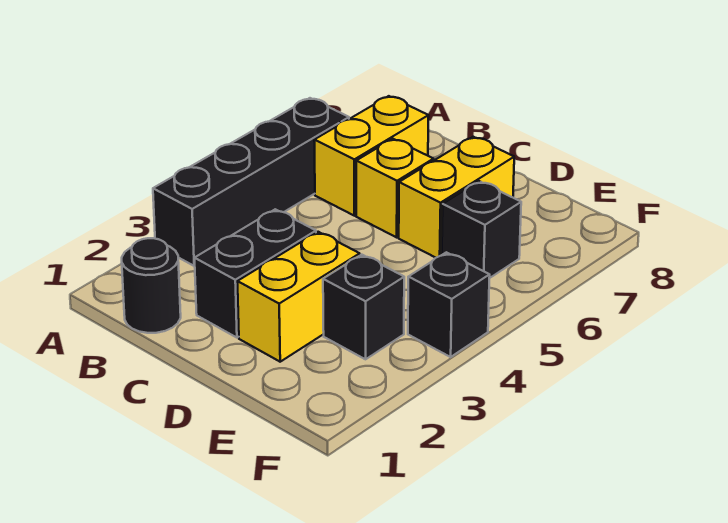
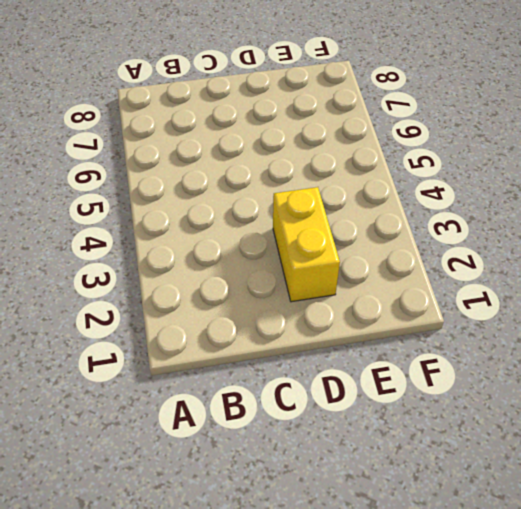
none -> black brick A3:A6 level 1
none -> black round brick B1 level 1

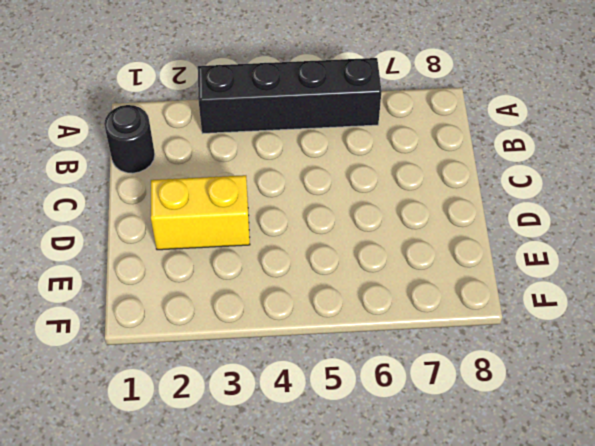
none -> yellow brick B6:B7 level 1
none -> black brick C2:C3 level 1

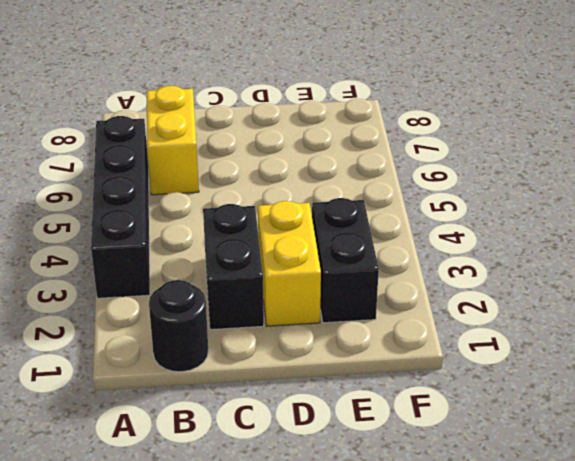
black brick E2:E3 level 1 -> black brick E3 level 1
none -> yellow brick C6 level 1
none -> yellow brick D6:D7 level 1

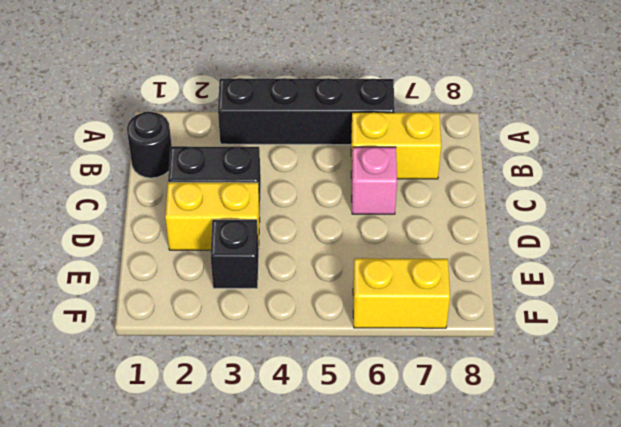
pink brick C6 level 1 -> yellow brick C6 level 1
yellow brick F6:F7 level 1 -> yellow brick D6:D7 level 1
none -> black brick E6 level 1
none -> black brick F4 level 1

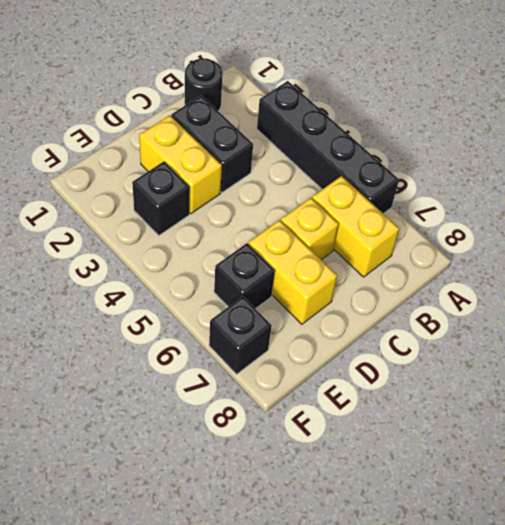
black brick F7 level 1 -> black brick F4 level 1

